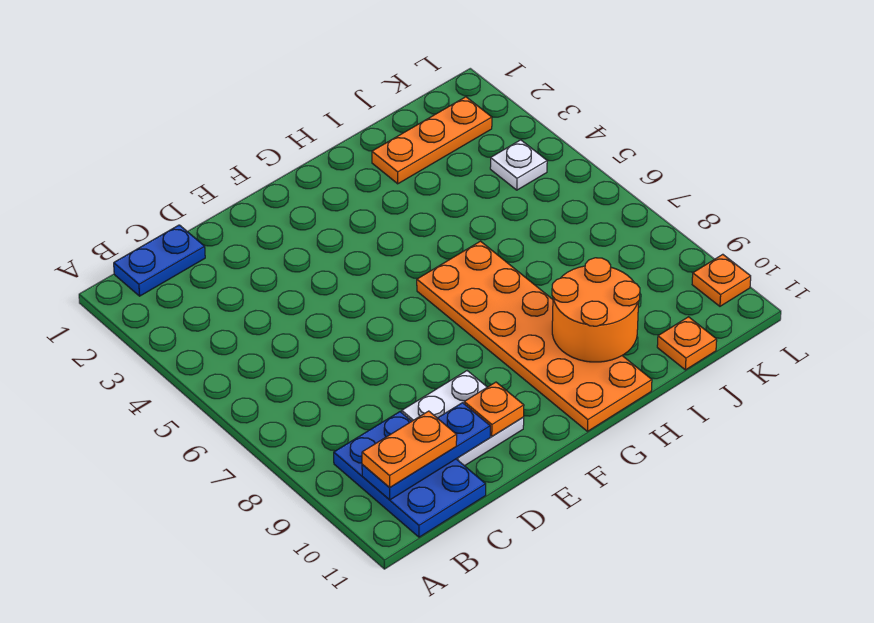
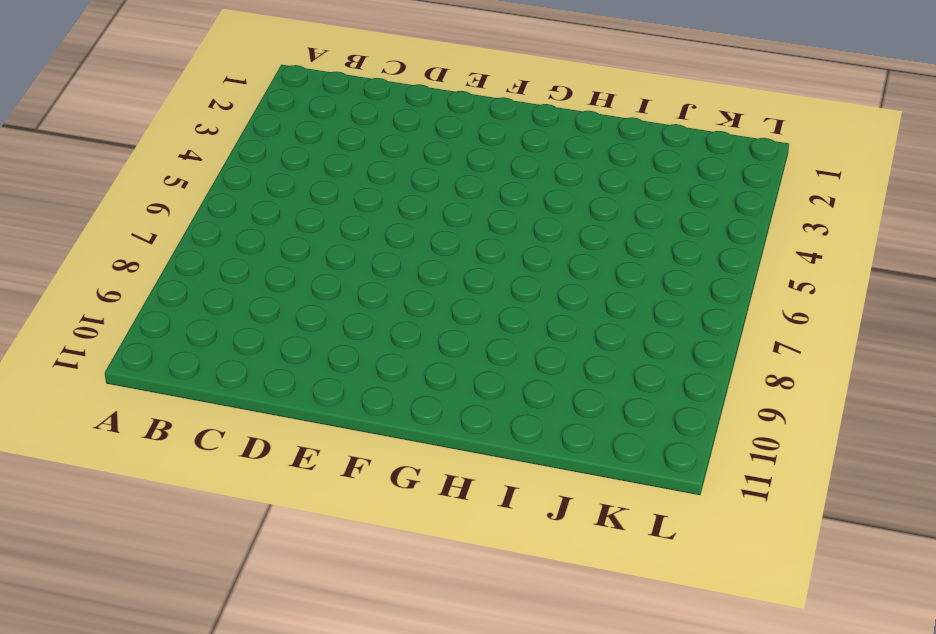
none -> blue plate B1:C1 level 1
none -> blue plate B9:C11 level 1
none -> white plate D9:E10 level 1

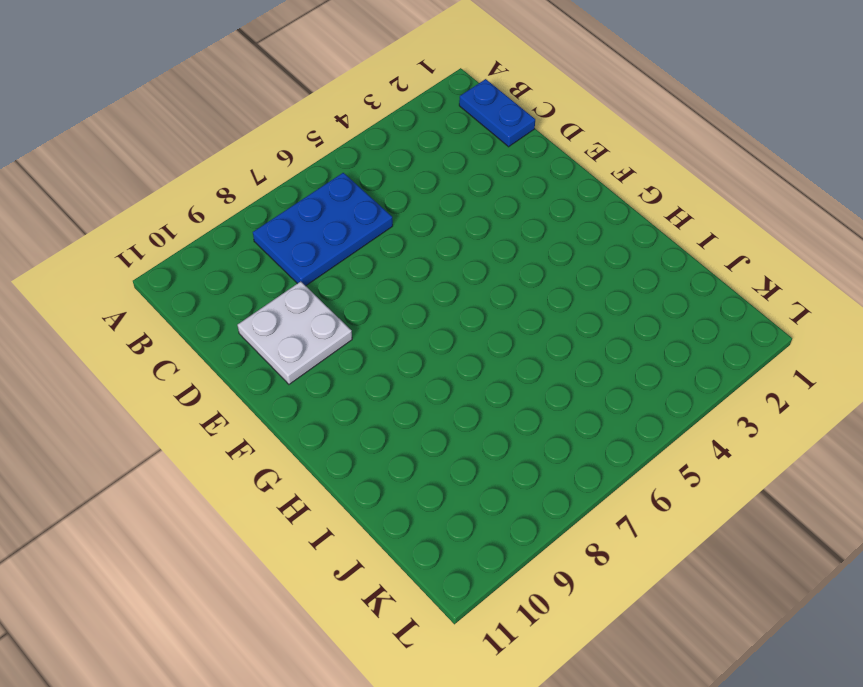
blue plate B6:C8 level 1 -> blue plate B9:C11 level 1
none -> orange plate G6:H11 level 1
none -> orange plate I2:K2 level 1
none -> orange plate J11 level 1

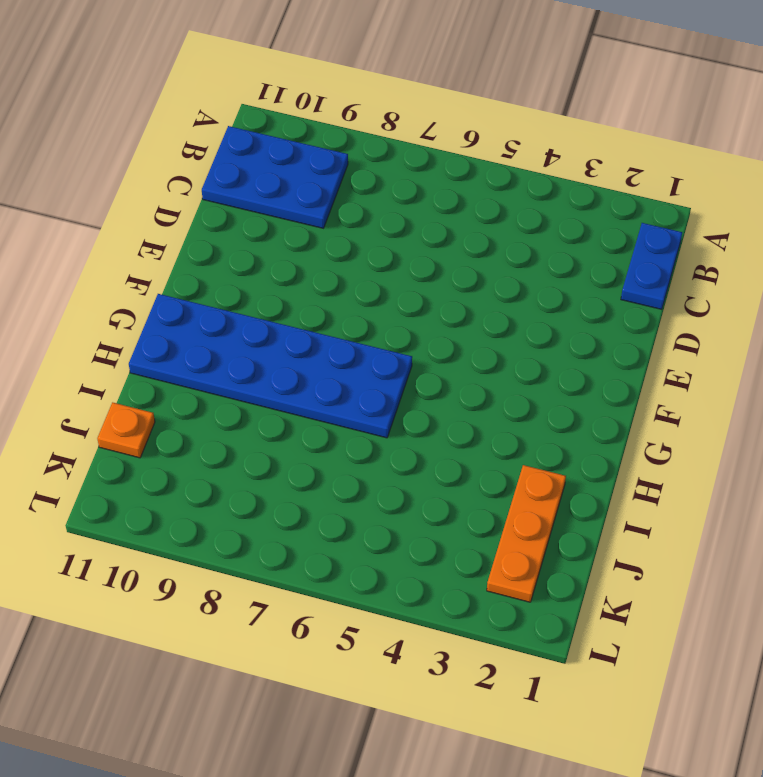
blue plate G6:H11 level 1 -> orange plate G6:H11 level 1
none -> white plate D9:E10 level 1
none -> white plate K4 level 1
none -> orange plate L10 level 1

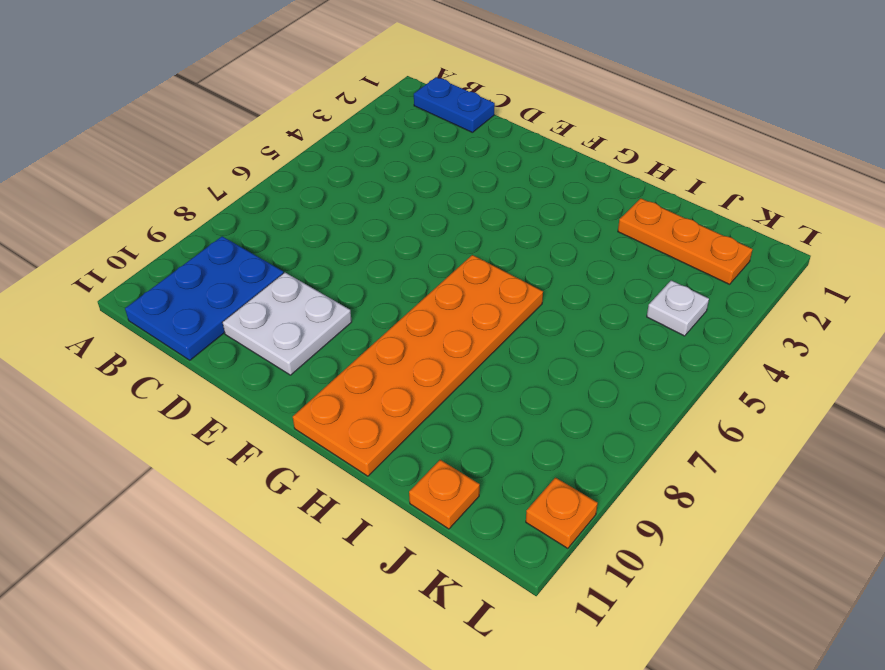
none -> blue plate B10:D10 level 2
none -> orange plate E10 level 2
none -> orange round brick H9:I10 level 2

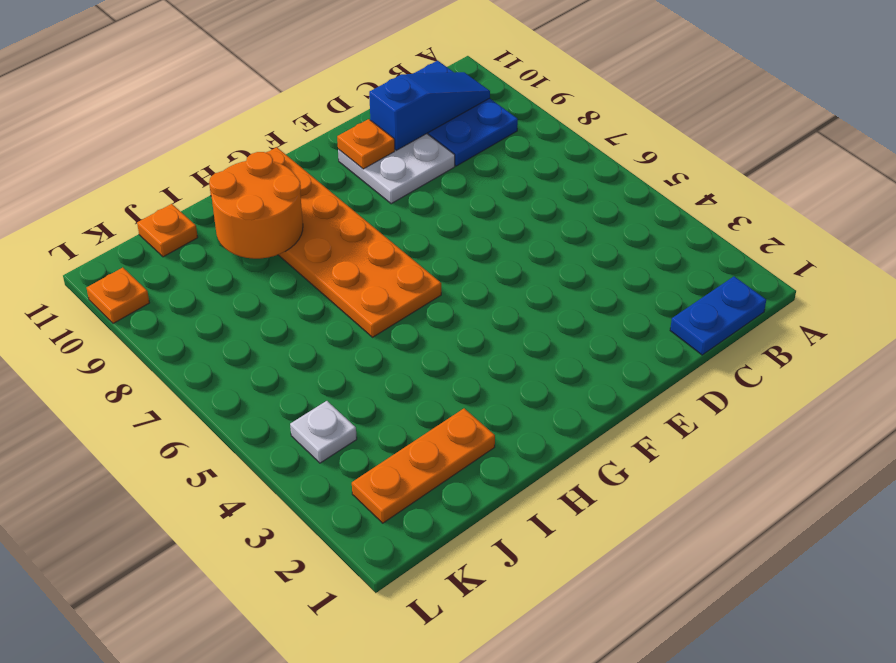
blue slope B10:D10 level 2 top D -> blue plate B10:D10 level 2
none -> orange plate B10:C10 level 3

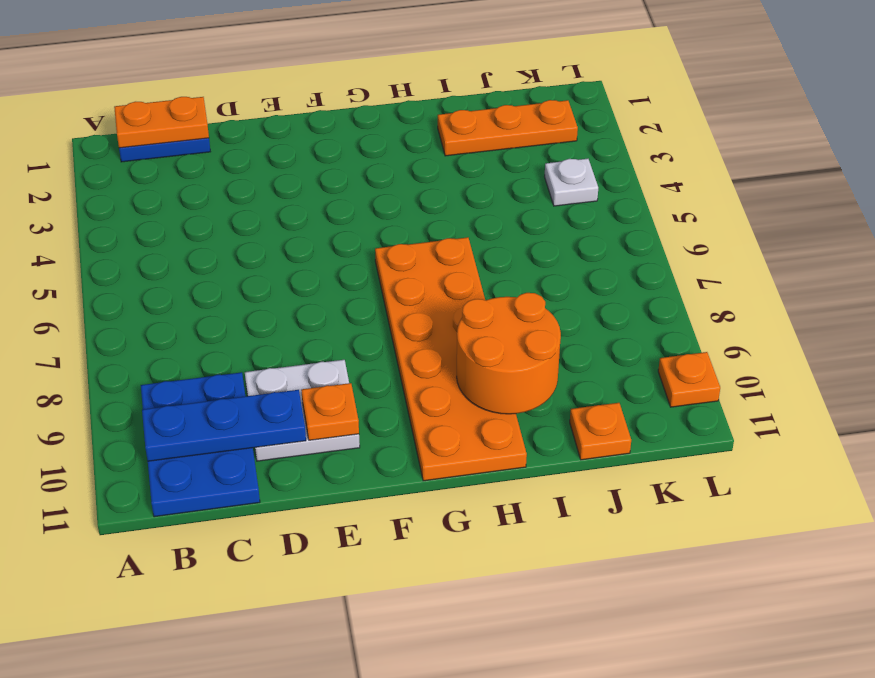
orange plate B1:C1 level 2 -> orange plate B10:C10 level 3

